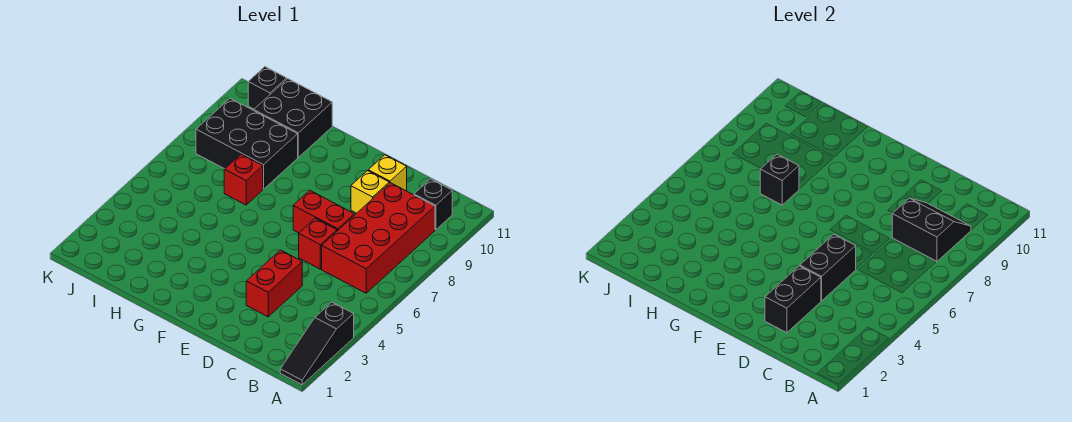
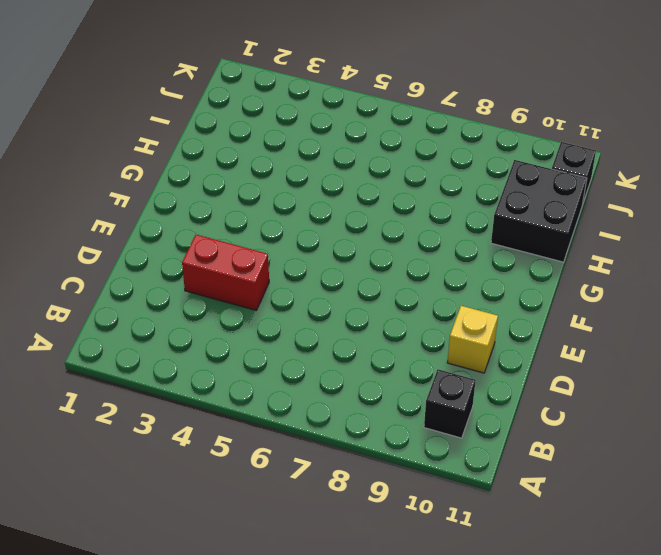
none -> black slope A1:A3 level 1 top 3
none -> red brick B6:C9 level 1
none -> red brick D6 level 1

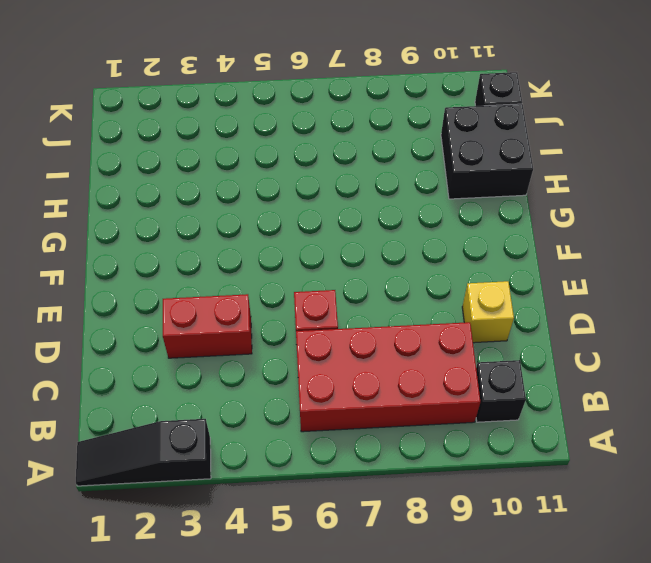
none -> red brick D7:E7 level 1
none -> yellow brick D9 level 1
none -> red brick H7 level 1

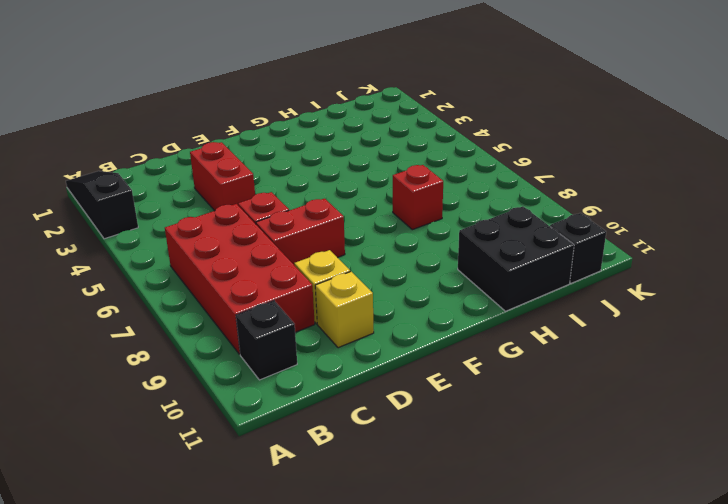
none -> black brick H8:J9 level 1
none -> black slope B8:C9 level 2 top 8
none -> black brick D2:D3 level 2

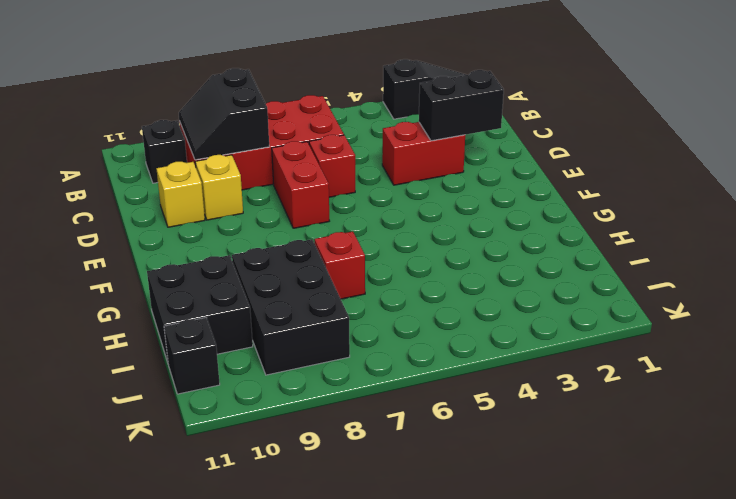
none -> black brick D4:D5 level 2
none -> black brick H7 level 2

